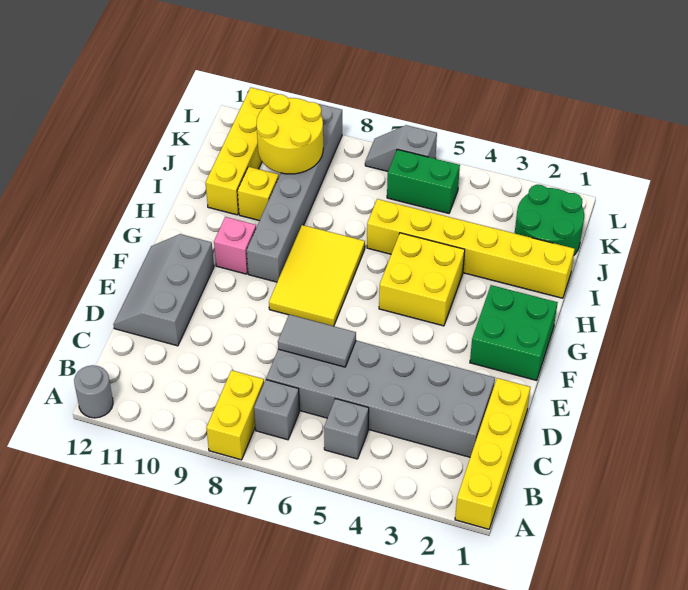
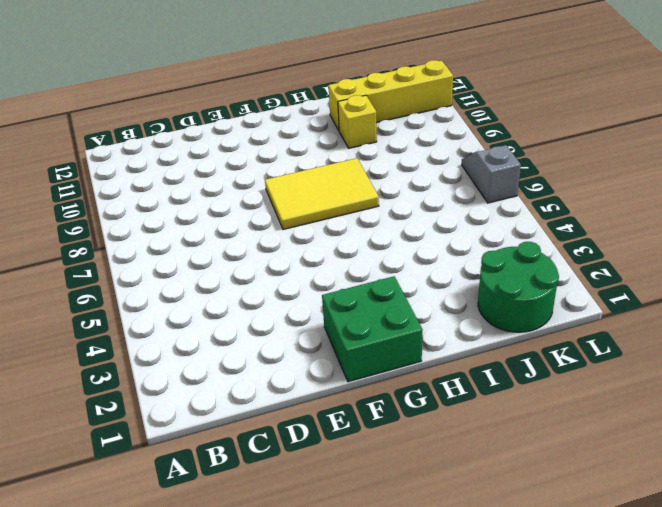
none -> yellow brick A1:D1 level 1
none -> yellow brick A8:B8 level 1
none -> grey round brick A12 level 1

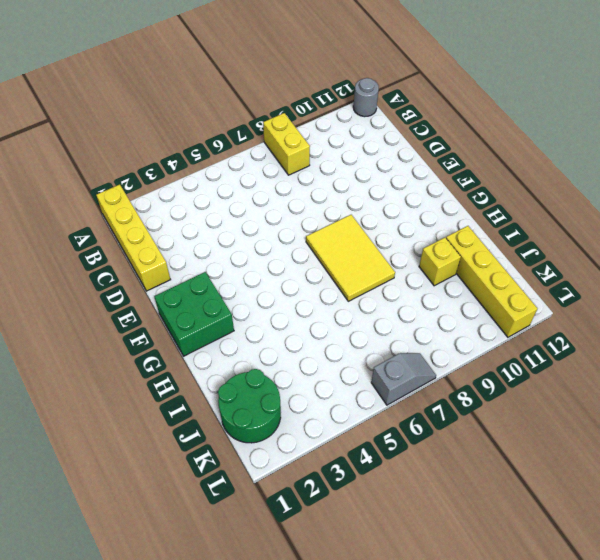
none -> grey brick B5 level 1
none -> grey brick B7 level 1
none -> grey brick C2:D7 level 1

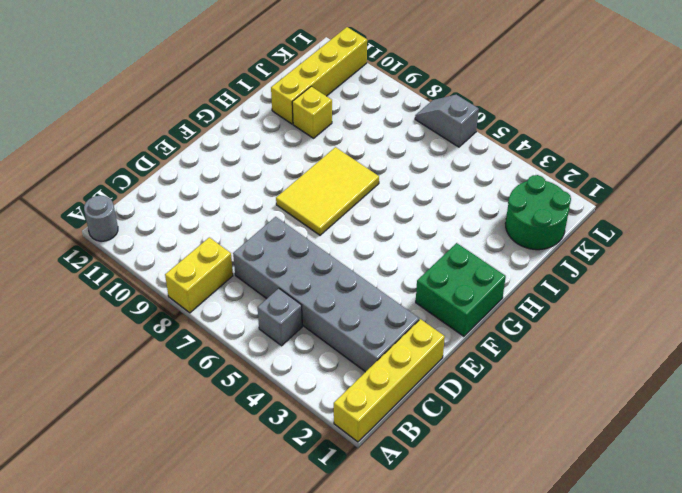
none -> grey brick B7 level 1
none -> grey slope D11:F12 level 1 top 11
none -> yellow brick G4:H5 level 1

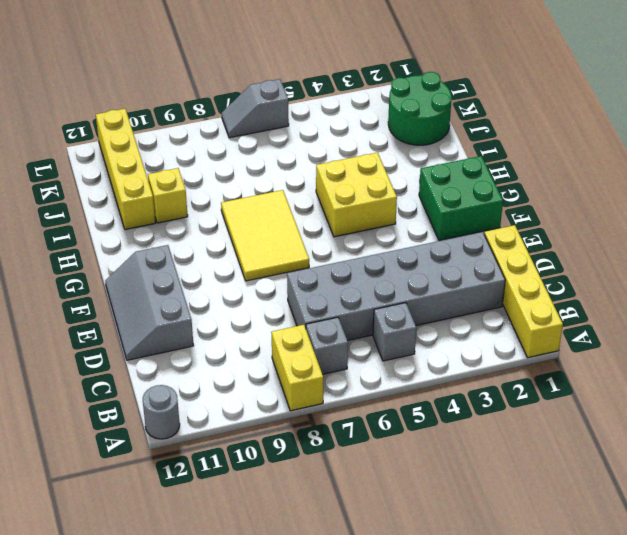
none -> grey brick G9:L9 level 1
none -> pink brick G10 level 1
none -> yellow brick I1:I6 level 1

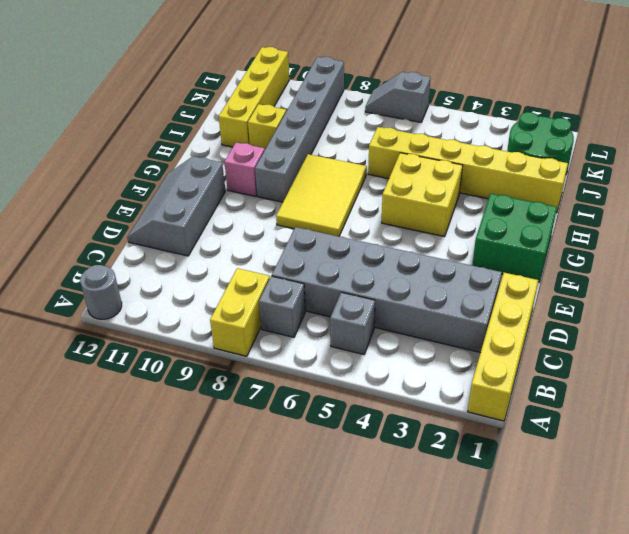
none -> green brick K5:K6 level 1
none -> grey tile D6:D7 level 2
none -> yellow round brick J9:K10 level 2

